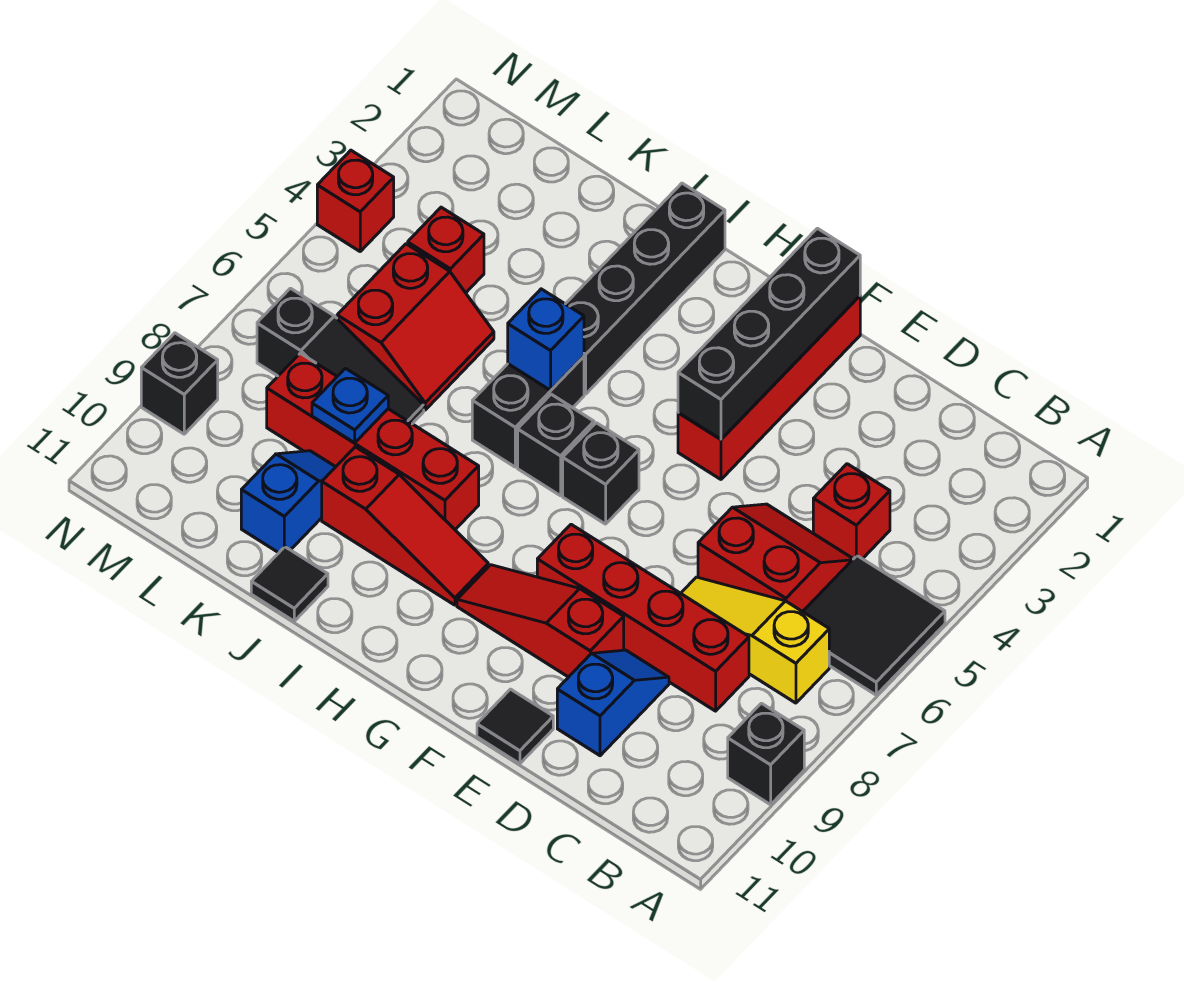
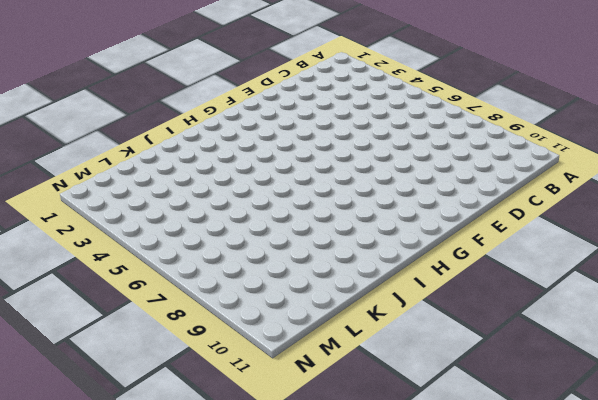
none -> black tile A5:B6 level 1
none -> black brick A9 level 1
none -> yellow slope B7:D7 level 1 top B

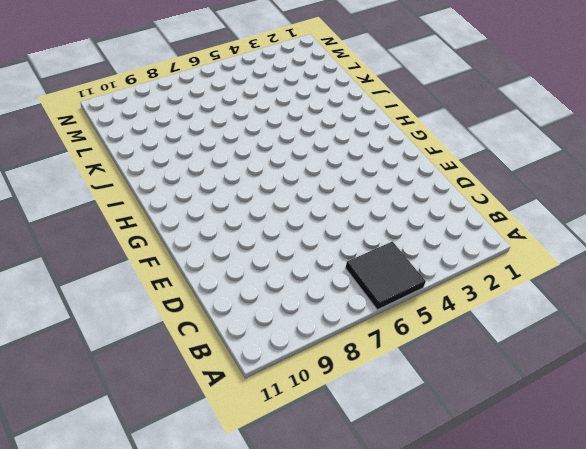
none -> black brick A9 level 1
none -> yellow slope B7:D7 level 1 top B
none -> red brick C4 level 1

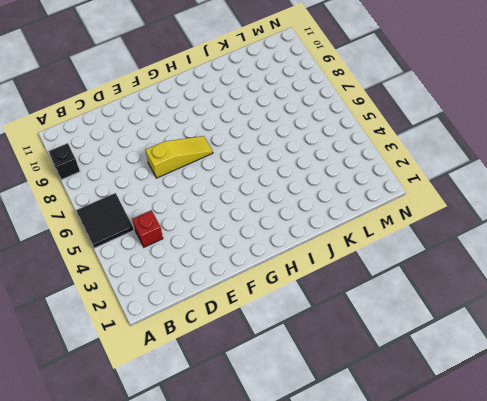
yellow slope E7:G7 level 1 top E -> yellow slope B7:D7 level 1 top B
none -> red slope C5:D6 level 1 top 6
none -> red brick C8:F8 level 1
none -> blue slope D9:D10 level 1 top 10

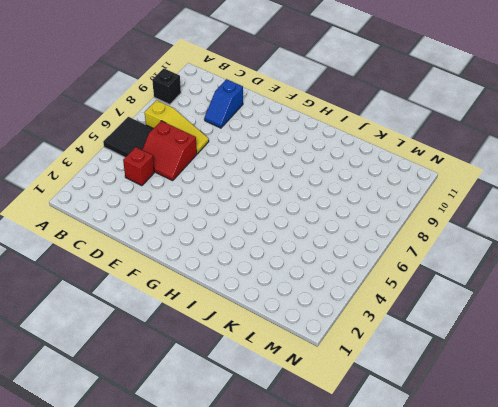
none -> red brick C8:F8 level 1
none -> red slope E9:G9 level 1 top E
none -> black tile E11 level 1

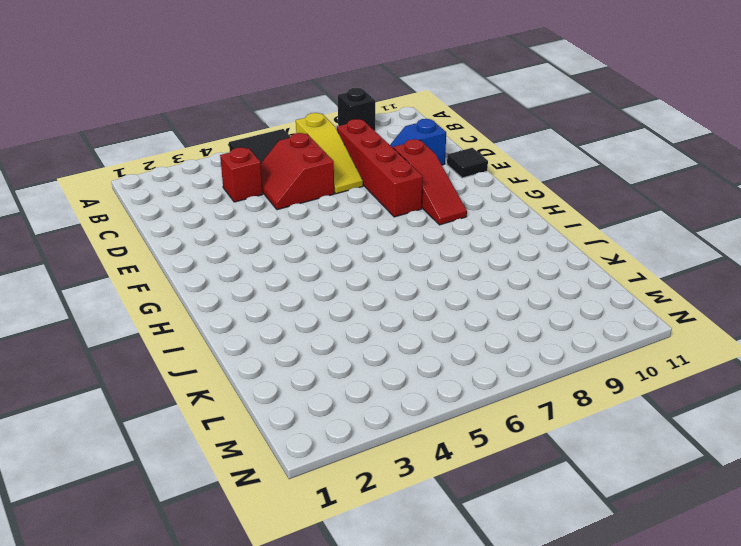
none -> red brick F1:F4 level 1
none -> black brick G6 level 1
none -> black brick H6 level 1

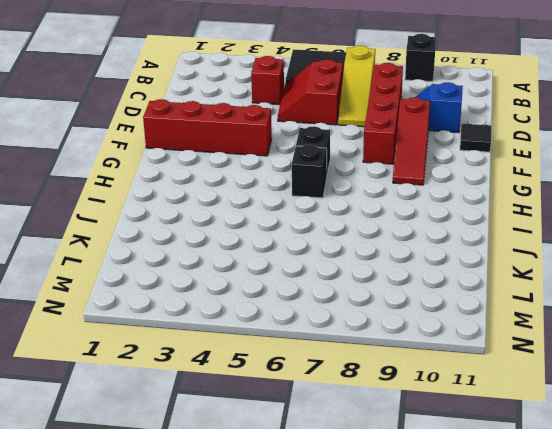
none -> red slope H9:J9 level 1 top J
none -> black brick I1:I4 level 1
none -> black brick I5:I6 level 1

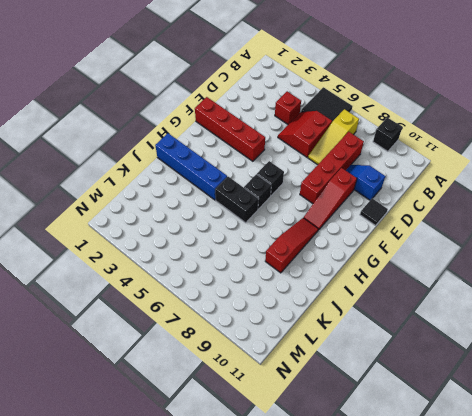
blue brick I1:I4 level 1 -> black brick I1:I4 level 1
none -> red brick I8:L8 level 1
none -> black tile J11 level 1
none -> red slope K5:L6 level 1 top L

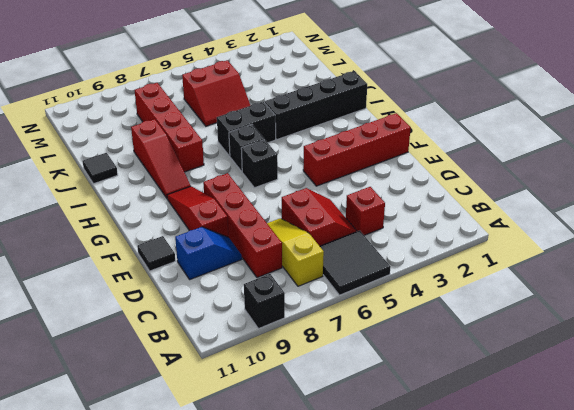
none -> black slope K7:M7 level 1 top M
none -> blue slope K9:K10 level 1 top 10
none -> red brick L4 level 1

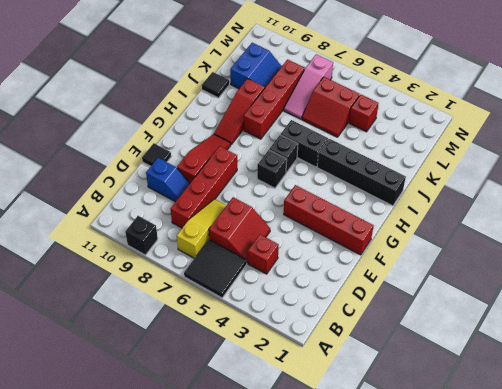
pink slope K7:M7 level 1 top M -> black slope K7:M7 level 1 top M
blue slope K9:L10 level 1 top 10 -> blue slope K9:K10 level 1 top 10
none -> red brick N4 level 1
none -> black brick N9 level 1
none -> black brick F1:F4 level 2

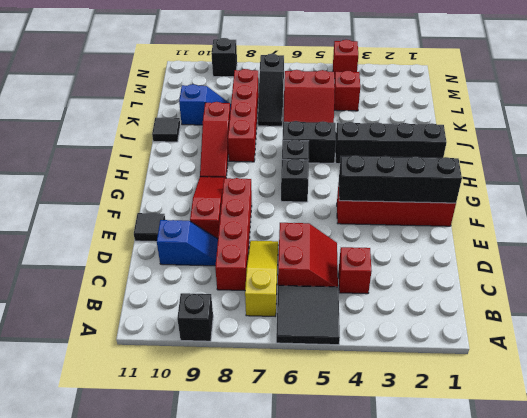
none -> blue brick I5 level 2
none -> blue plate K8 level 2

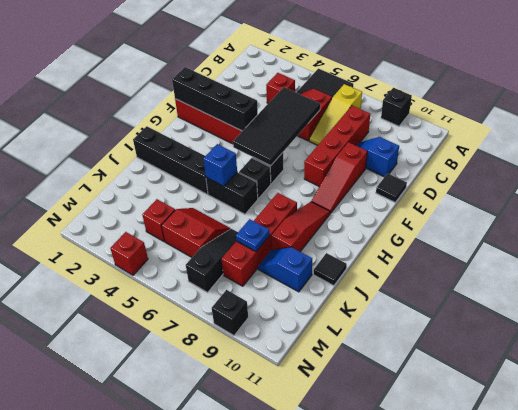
black tile D5:G6 level 2 -> none

